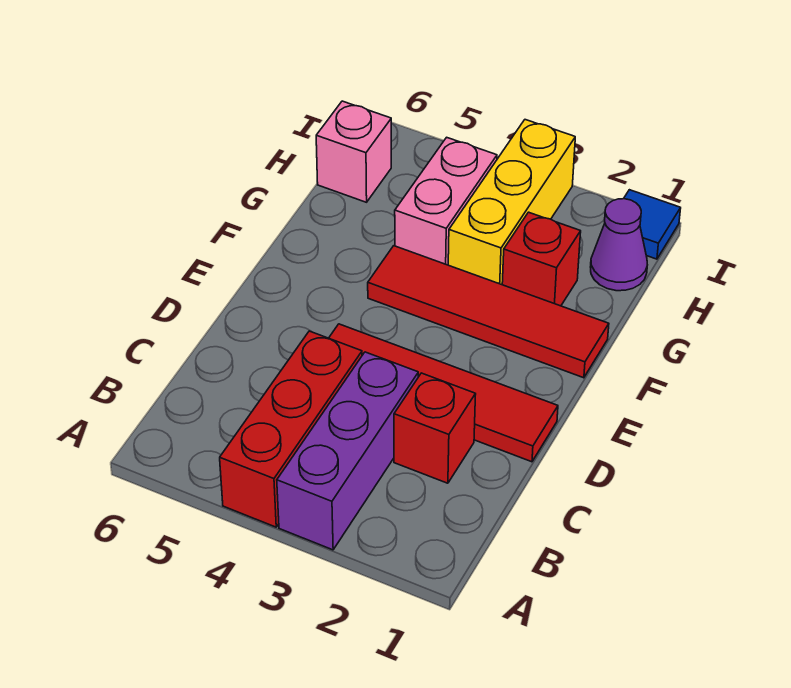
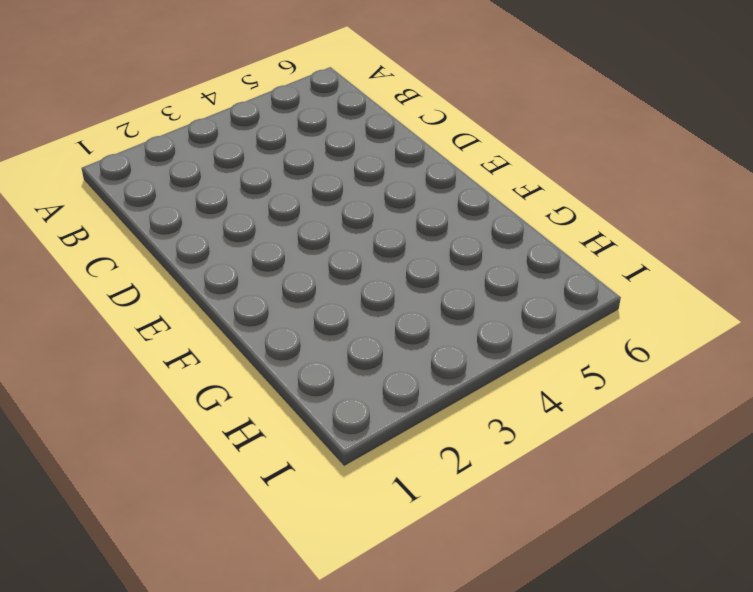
none -> purple brick A3:C3 level 1
none -> red brick A4:C4 level 1

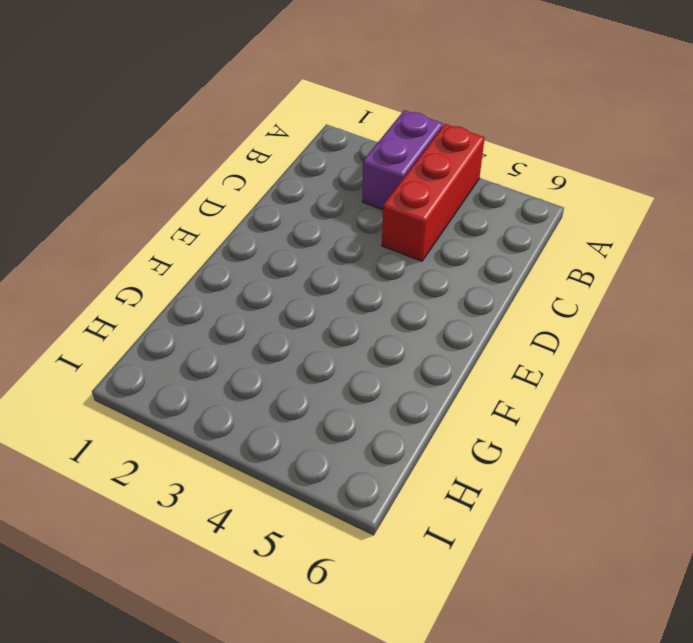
purple brick A3:B3 level 1 -> purple brick A3:C3 level 1
none -> red brick C2 level 1
none -> red tile D1:D4 level 1

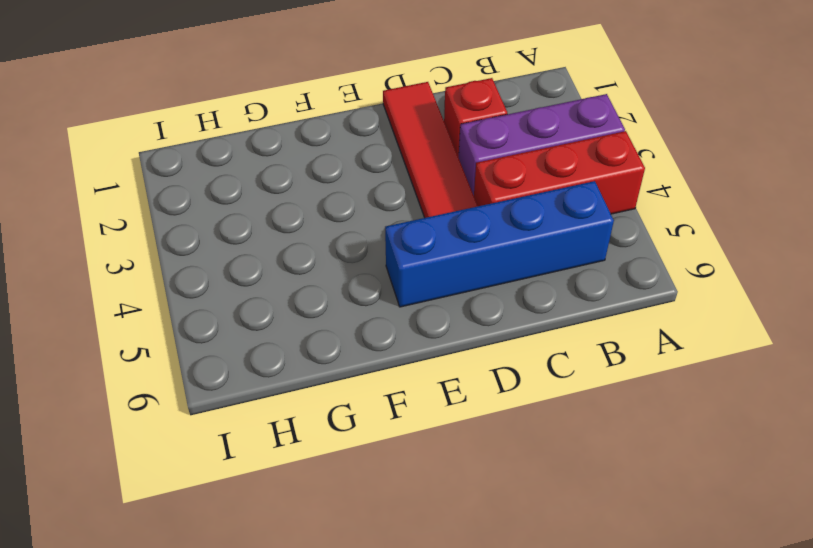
blue brick B5:E5 level 1 -> none
none -> red tile F1:F4 level 1
none -> red brick G2 level 1

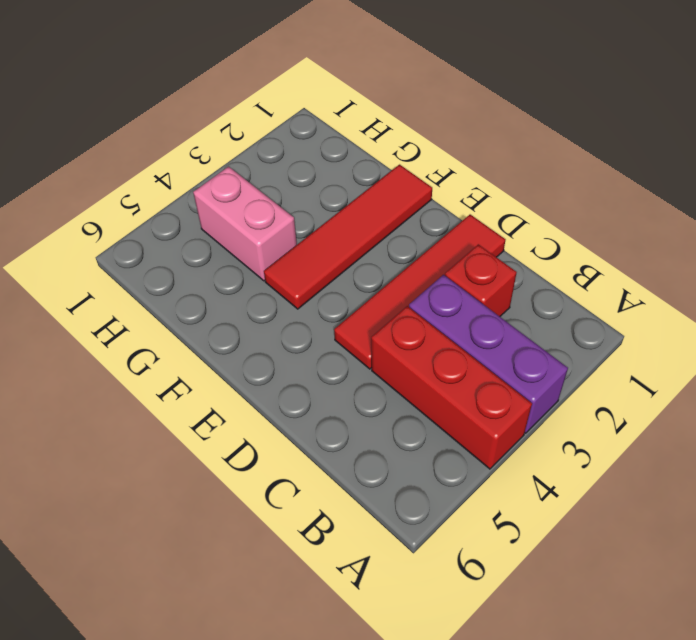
none -> red brick G2 level 1
none -> yellow brick G3:I3 level 1

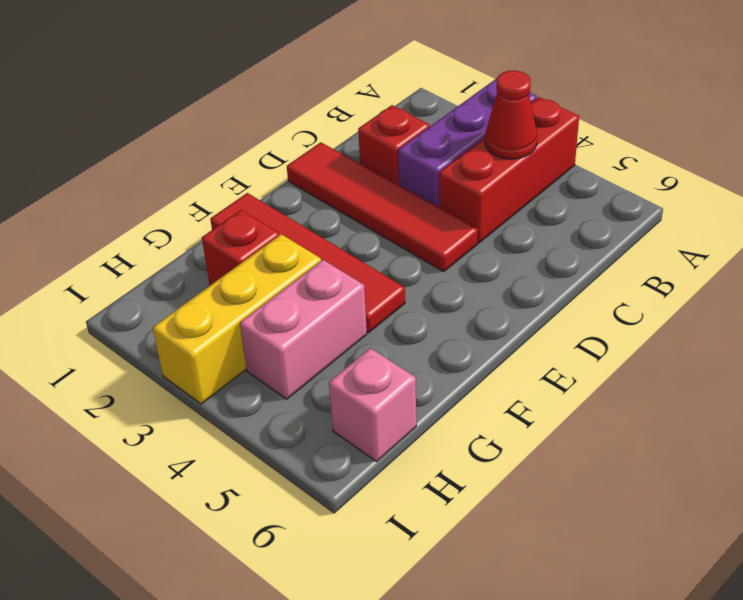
red cone B4 level 2 -> none
none -> purple cone H1 level 1
none -> blue tile I1 level 1

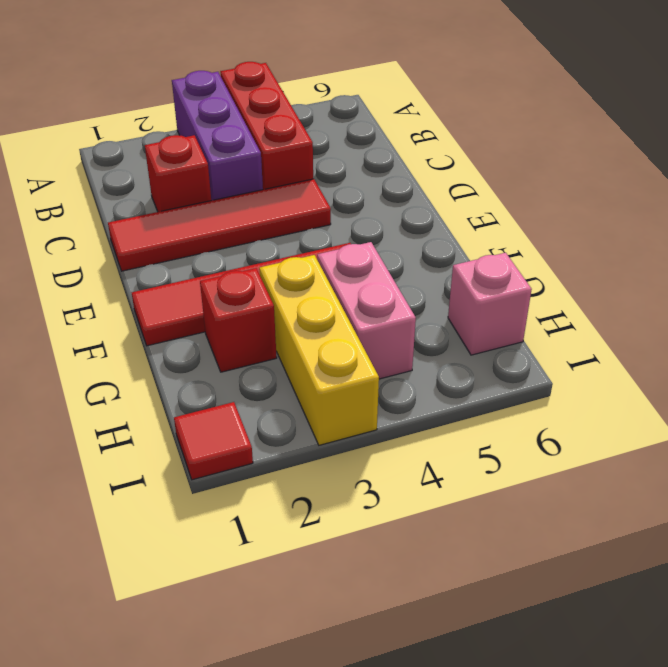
red tile I1 level 1 -> blue tile I1 level 1
none -> purple cone H1 level 1

